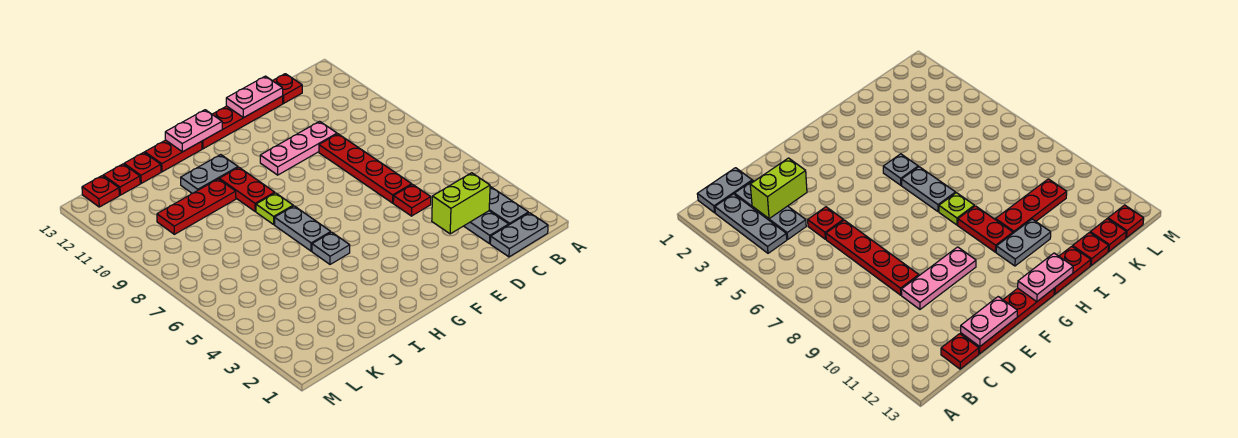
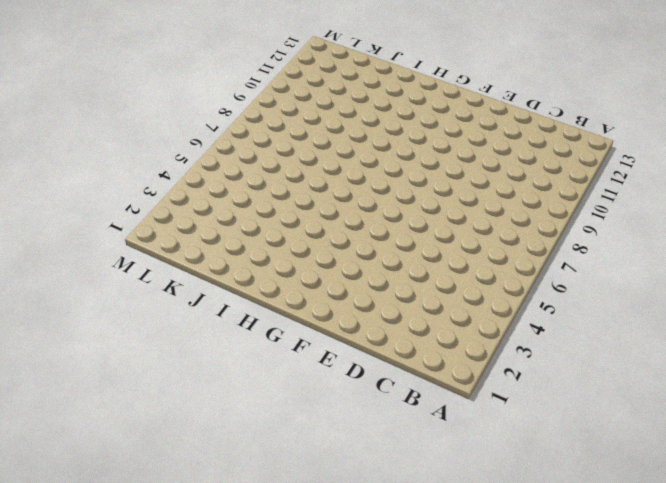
none -> grey plate B1:C1 level 1
none -> grey plate B2:B4 level 1
none -> grey plate C2:C4 level 1

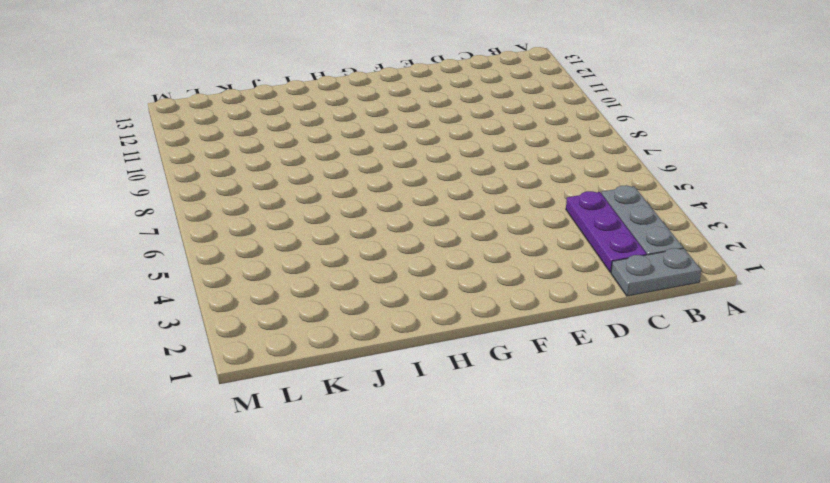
purple plate C2:C4 level 1 -> grey plate C2:C4 level 1
none -> red plate C13 level 1
none -> red plate D5 level 1
none -> red plate D6:D9 level 1

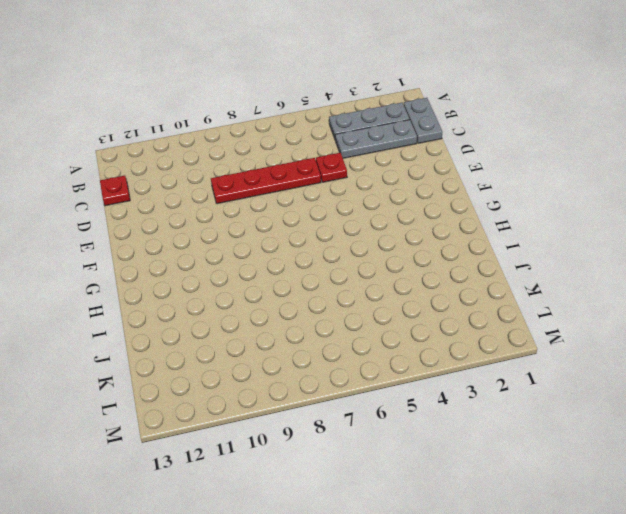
none -> pink plate D10:F10 level 1
none -> red plate D13:G13 level 1
none -> grey plate H5 level 1

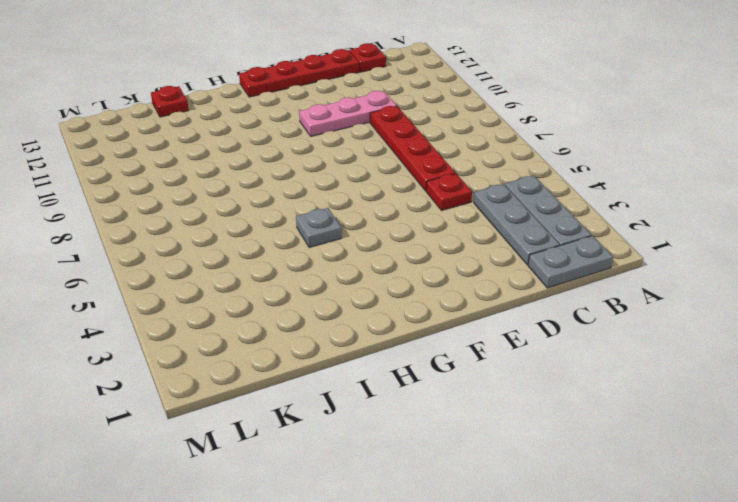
none -> grey plate H6:H7 level 1
none -> lime plate H8 level 1
none -> red plate H9:H10 level 1

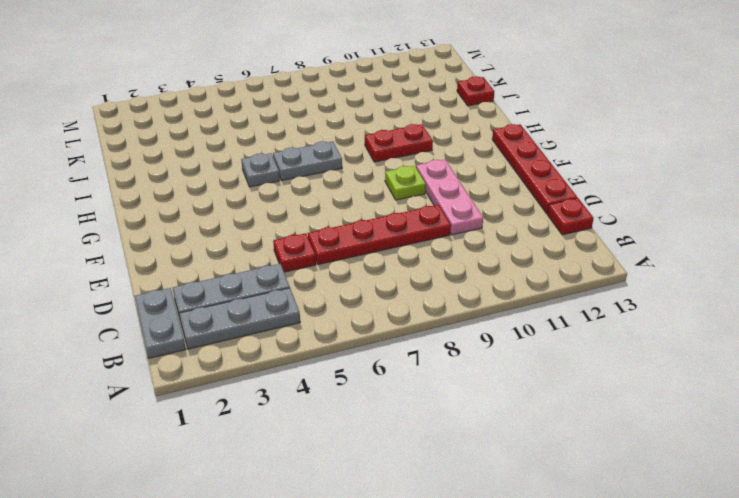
lime plate F9 level 1 -> lime plate H8 level 1
none -> grey plate H11:I11 level 1
none -> red plate H13:I13 level 1
none -> red plate I10:K10 level 1

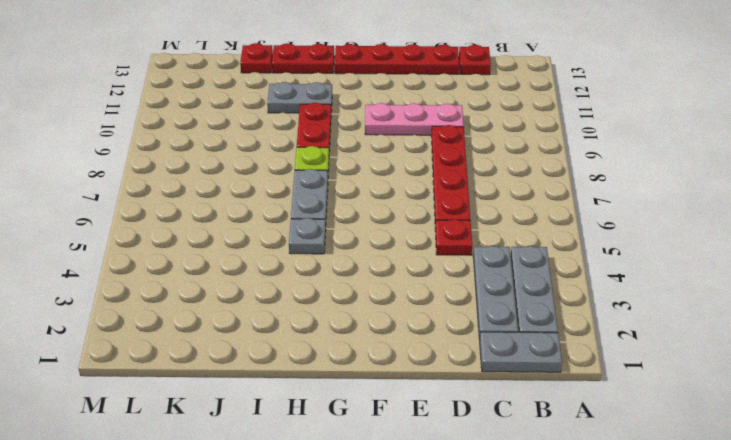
none -> red plate I10:K10 level 1
none -> red plate K13 level 1
none -> red plate L13 level 1

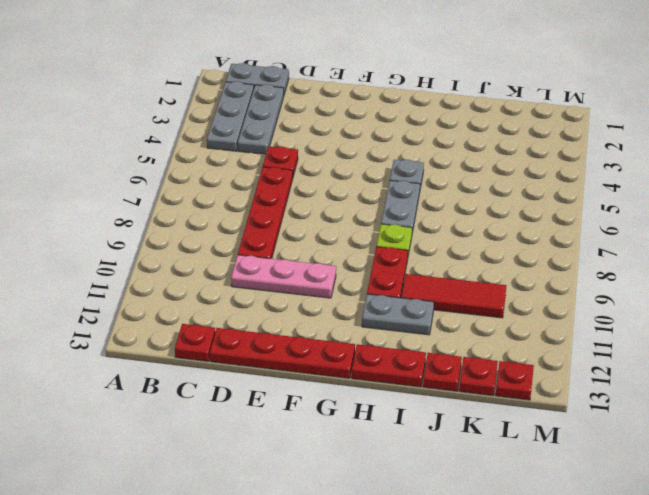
red tile I10:K10 level 1 -> red plate I10:K10 level 1
none -> lime brick C3:D3 level 2
none -> pink plate D13:E13 level 2
none -> pink plate G13:H13 level 2

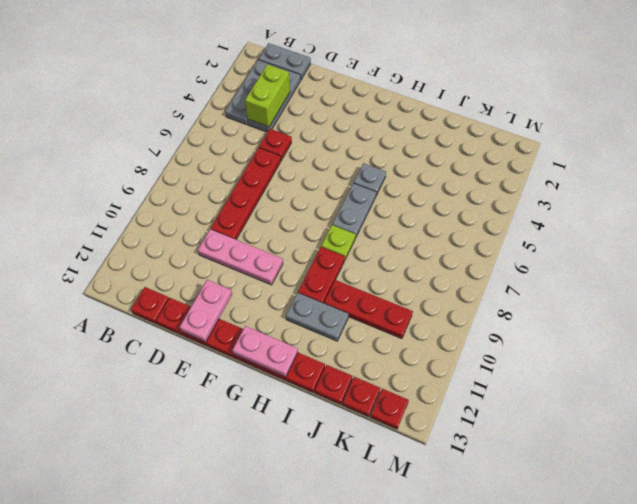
lime brick C3:C4 level 2 -> lime brick C3:D3 level 2
pink plate E12:E13 level 2 -> pink plate D13:E13 level 2

